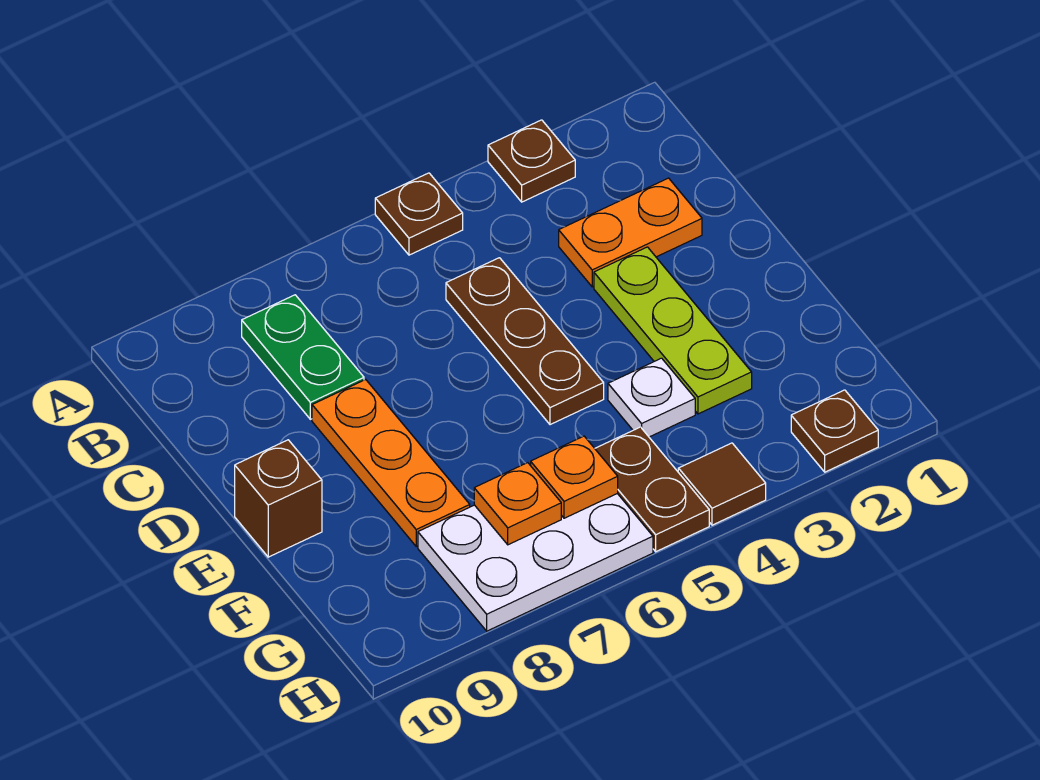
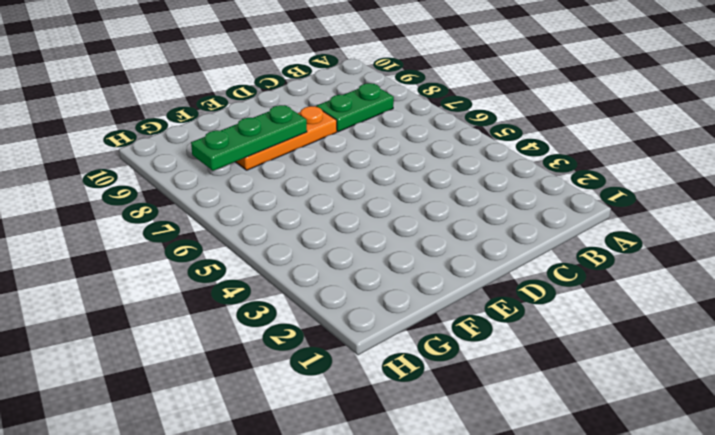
green plate E8:G8 level 2 -> none
none -> brown plate A3 level 1
none -> brown plate A5 level 1
none -> orange plate C2:C3 level 1

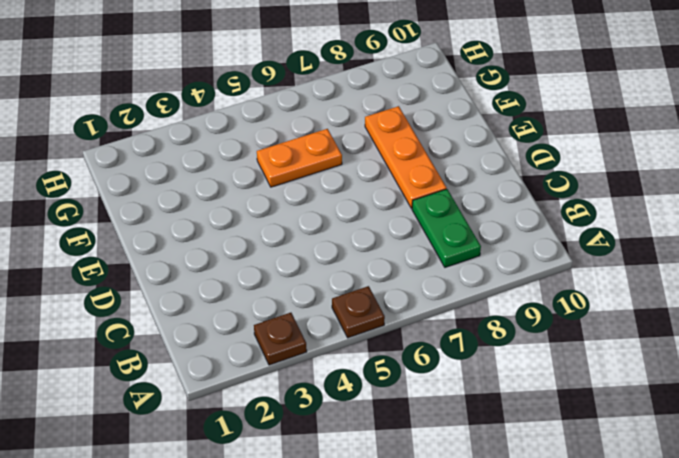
orange plate F5:F6 level 1 -> orange plate C2:C3 level 1
none -> brown plate C5:E5 level 1
none -> lime plate D3:F3 level 1
none -> brown brick E10 level 1

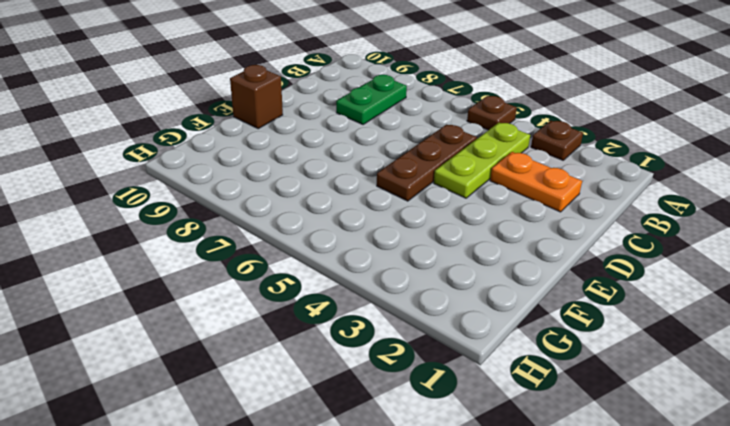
lime plate B4:D4 level 1 -> lime plate D3:F3 level 1
none -> orange plate D8:F8 level 1
none -> white plate F4 level 1
none -> brown plate G5:H5 level 1

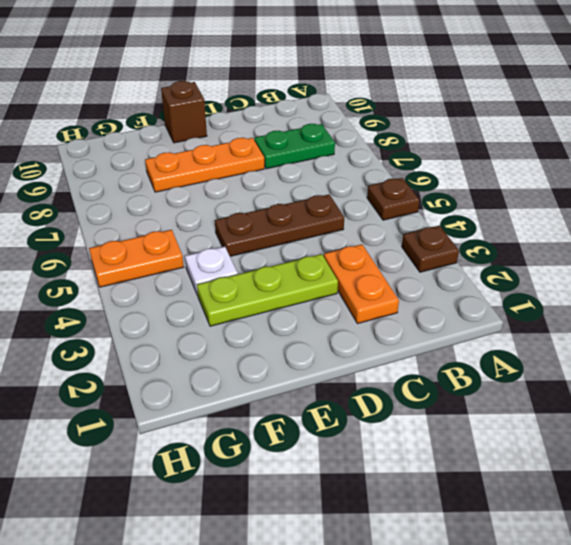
orange plate G5:H5 level 1 -> brown plate G5:H5 level 1
none -> white plate G6:H8 level 1
none -> brown plate H2 level 1
none -> brown tile H4 level 1

